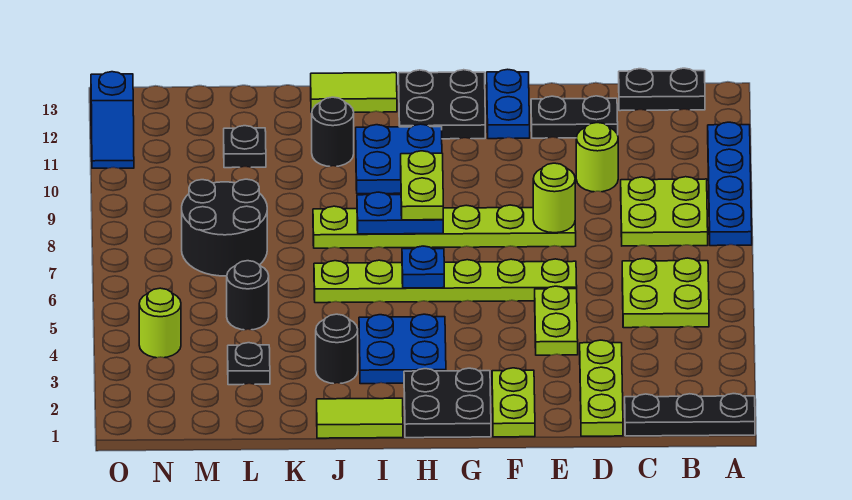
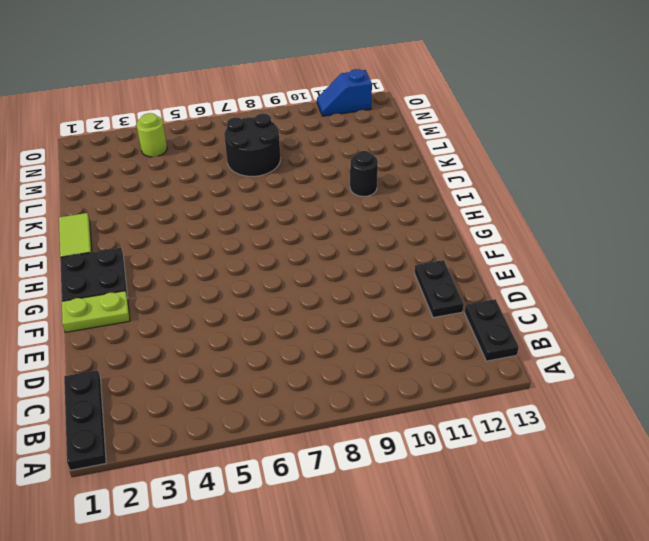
none -> blue plate A8:A11 level 1
none -> lime plate B5:C6 level 1
none -> lime plate B8:C9 level 1
none -> lime plate D1:D3 level 1

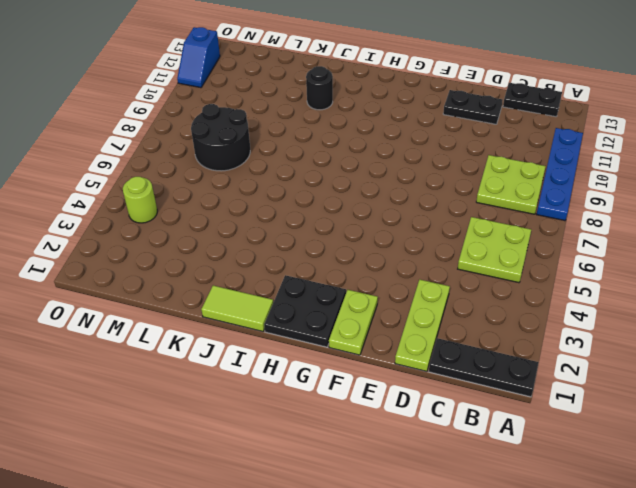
none -> lime round brick D10 level 1
none -> lime plate E4:E5 level 1
none -> lime plate E6:J6 level 1
none -> lime plate E8:J8 level 1

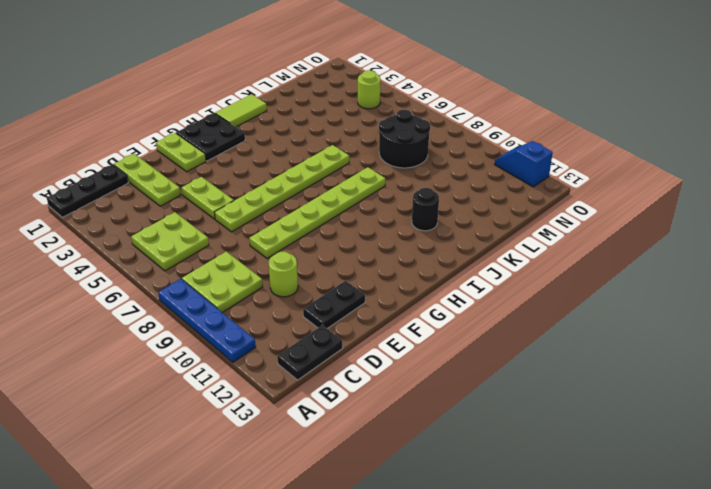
none -> blue plate F12:F13 level 1
none -> black plate G12:H13 level 1
none -> blue plate H3:I4 level 1
none -> blue plate H10:I11 level 1

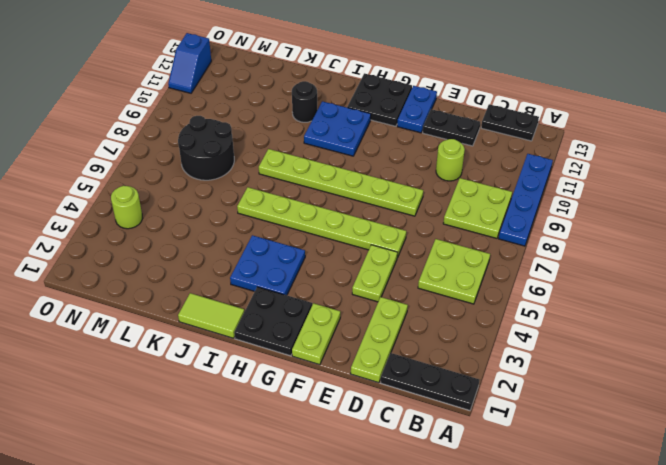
none -> lime tile I13:J13 level 1
none -> black round brick J3 level 1
none -> black plate L3 level 1
none -> black round brick L5 level 1

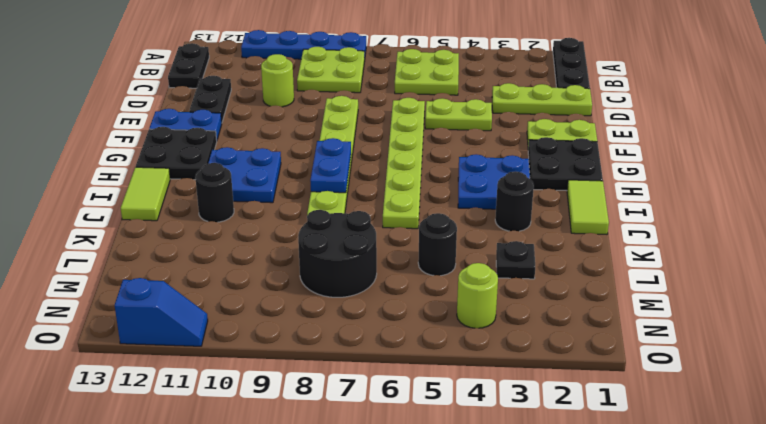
none -> black plate L11 level 1
none -> lime round brick E8 level 2
none -> blue plate H6 level 2
none -> lime plate H8:H9 level 3

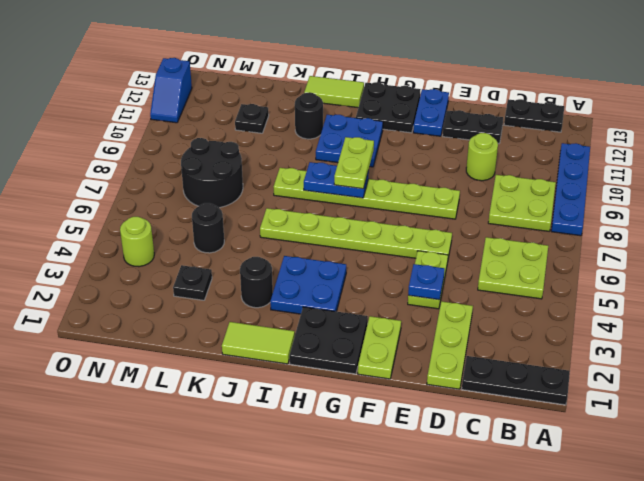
blue plate E4 level 2 -> blue plate H6 level 2
none -> lime round brick E8 level 2

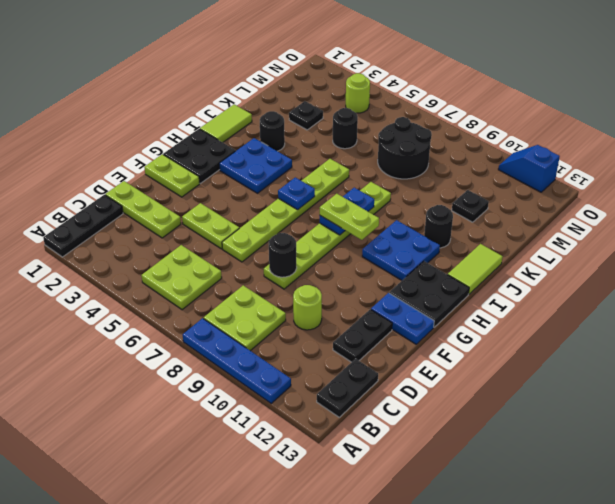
black round brick E8 level 2 -> lime round brick E8 level 2

